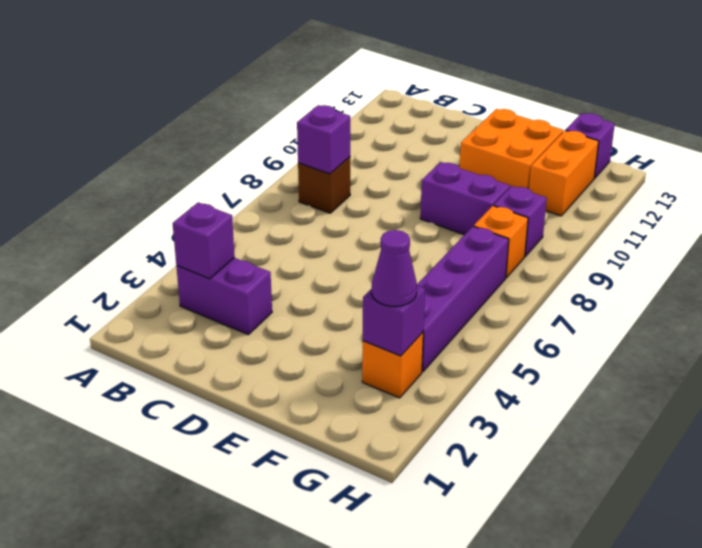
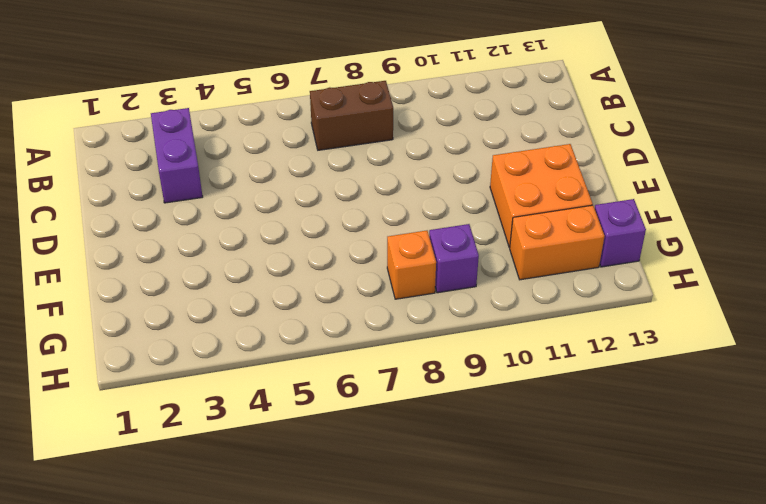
brown brick B7:B8 level 1 -> brown brick B8 level 1
none -> purple brick E9:F9 level 1
none -> orange brick G3 level 1
none -> purple brick G4:G7 level 1

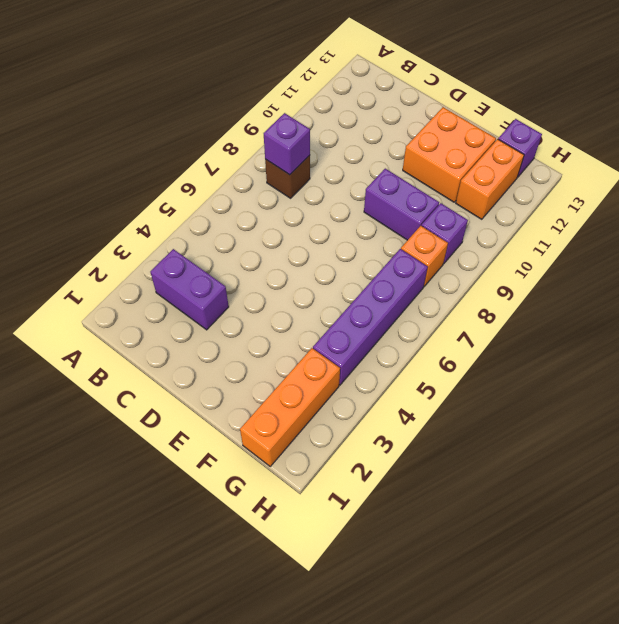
orange brick G1:G3 level 1 -> orange brick G3 level 1
none -> purple brick B3 level 2
none -> purple brick G3 level 2
none -> purple cone G3 level 3

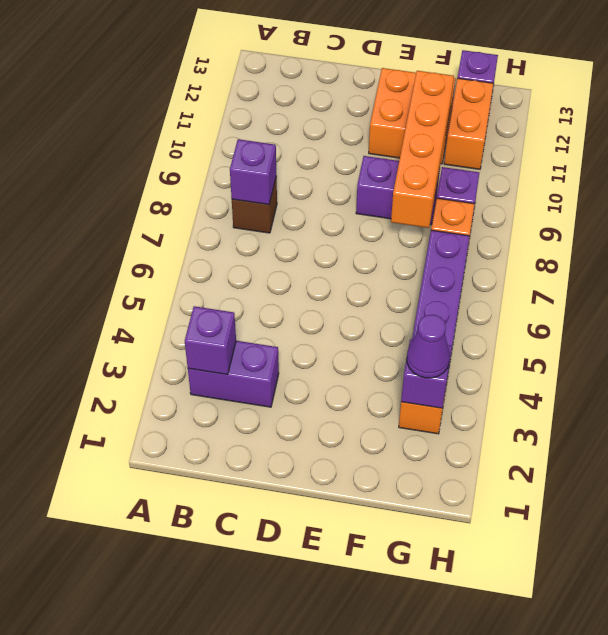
orange brick F8:F11 level 2 -> none

